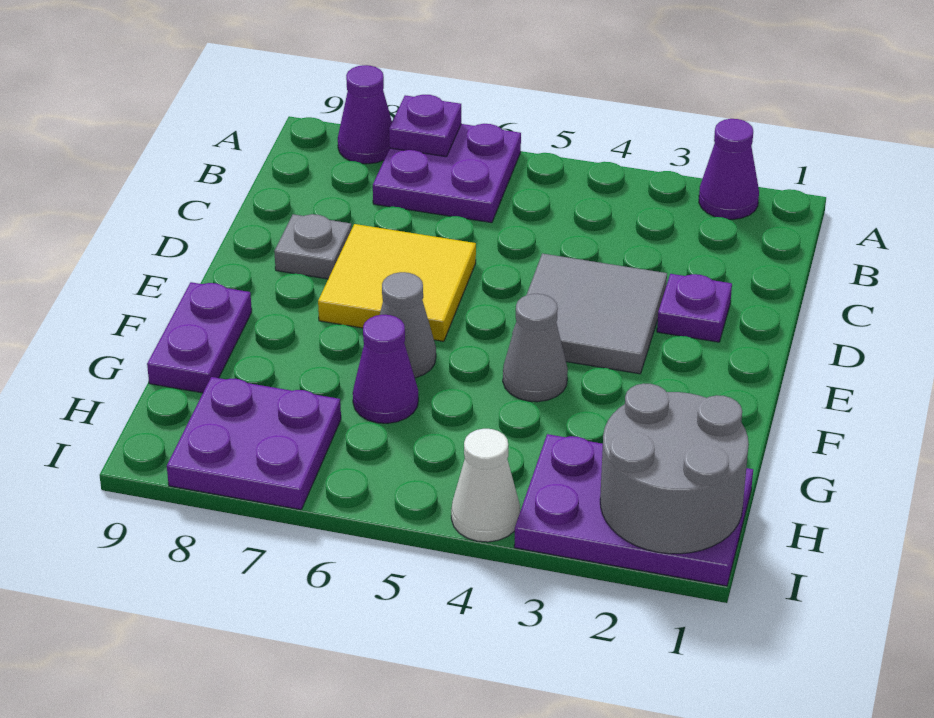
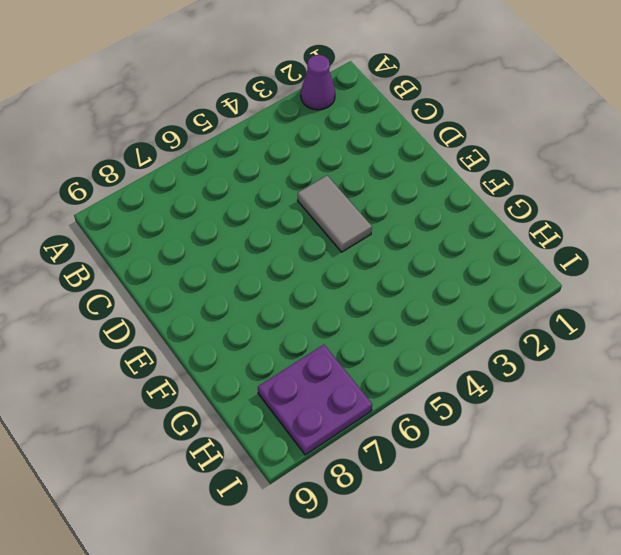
grey tile D4:E4 level 1 -> grey tile D3:E4 level 1
none -> purple plate A6:B7 level 1
none -> purple cone A8 level 1
none -> purple plate D2 level 1

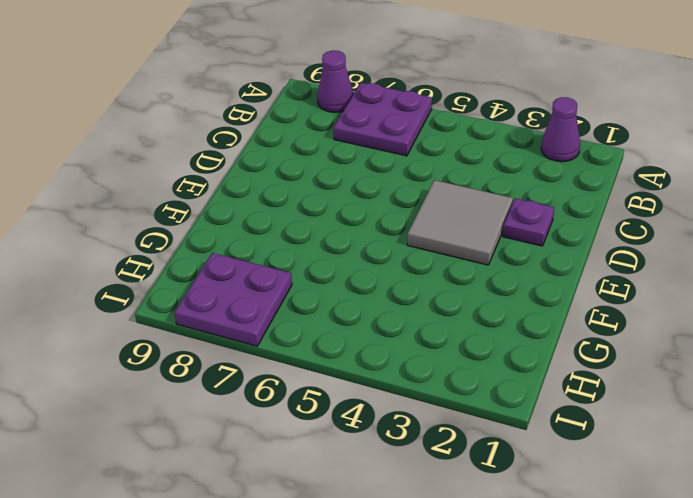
none -> yellow tile D6:E7 level 1
none -> grey plate D8 level 1
none -> grey cone F4 level 1

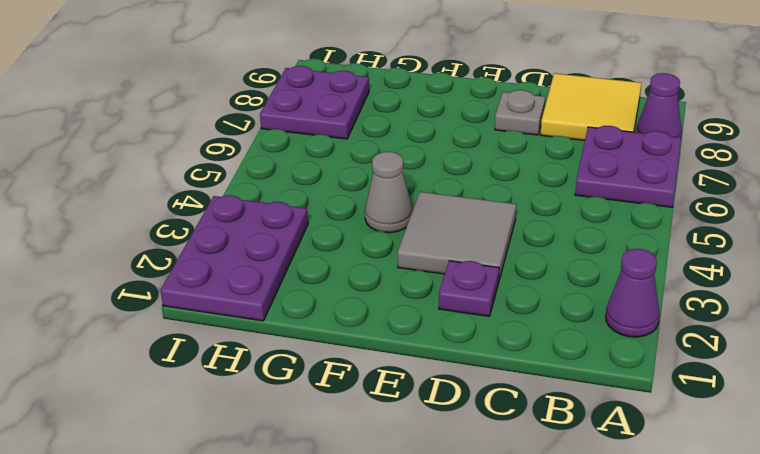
yellow tile B8:C9 level 1 -> yellow tile D6:E7 level 1
none -> grey cone F6 level 1
none -> purple plate F9:G9 level 1
none -> purple cone G6 level 1

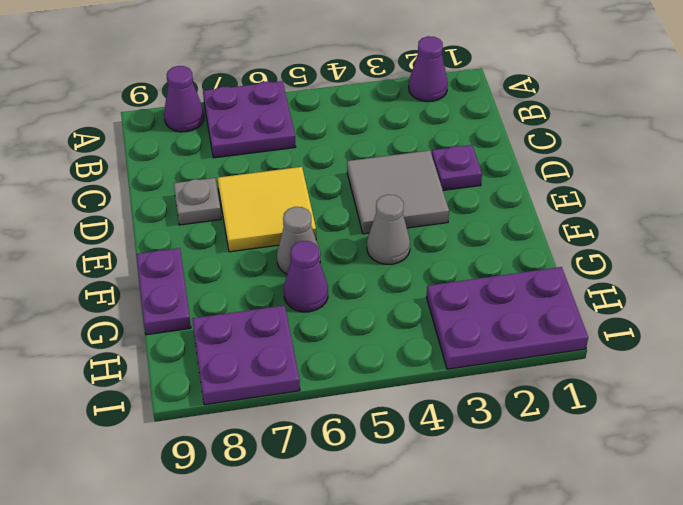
none -> white cone I4 level 1
none -> purple plate A7 level 2
none -> grey round brick H1:I2 level 2

